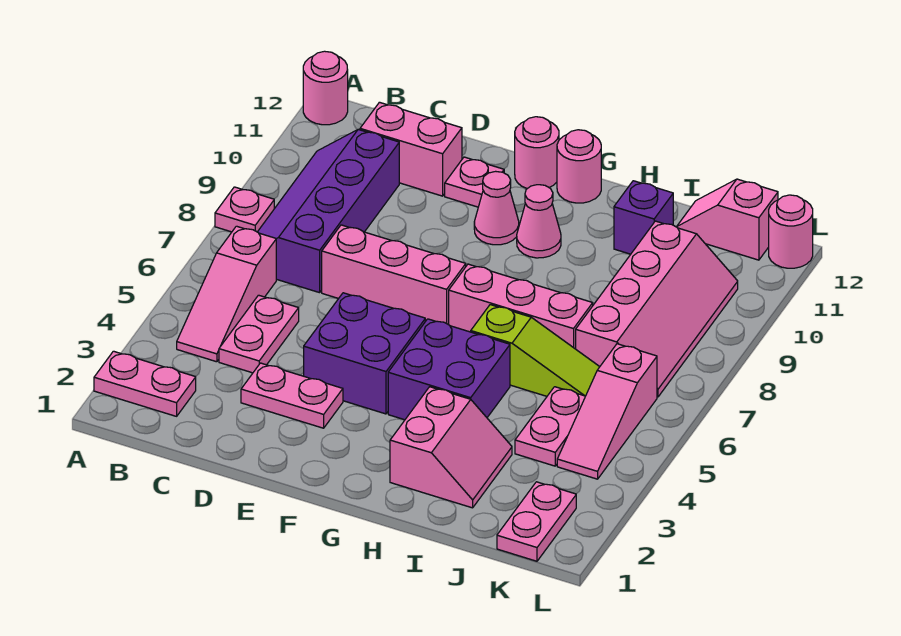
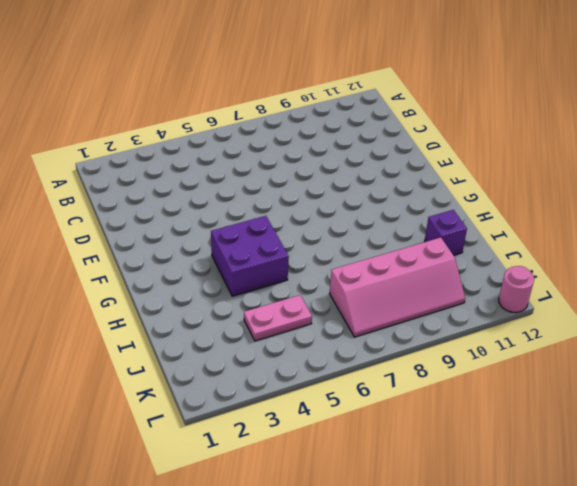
none -> pink plate A2:B2 level 1
none -> pink plate A8 level 1
none -> pink round brick A12 level 1

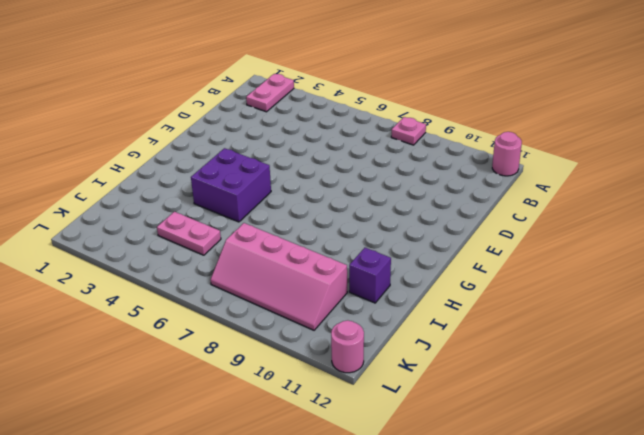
none -> pink slope B4:B6 level 1 top 6
none -> purple slope B7:C10 level 1 top C
none -> pink plate C4:C5 level 1

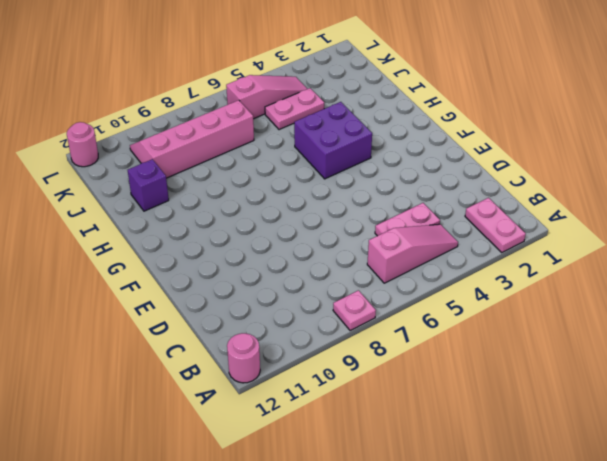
none -> purple slope B7:C10 level 1 top C
none -> pink brick C11:D11 level 1
none -> pink plate D3:E3 level 1

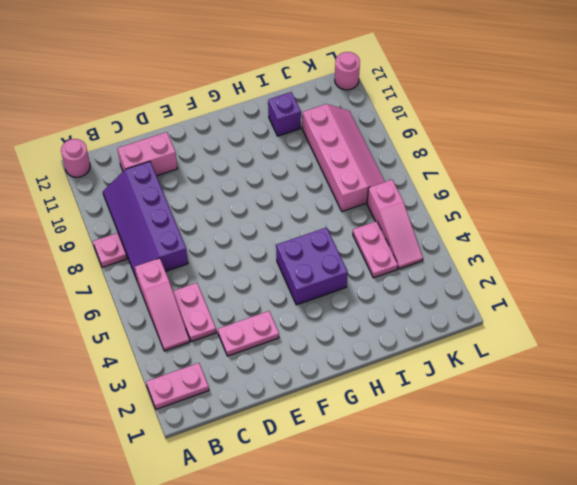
none -> pink brick D7:F7 level 1
none -> purple brick E4:F5 level 1
none -> pink plate E11 level 1

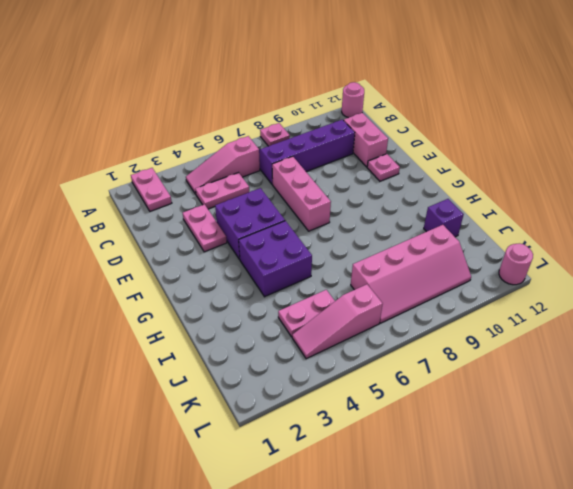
none -> pink cone F10 level 1
none -> pink round brick F12 level 1
none -> pink brick G7:I7 level 1

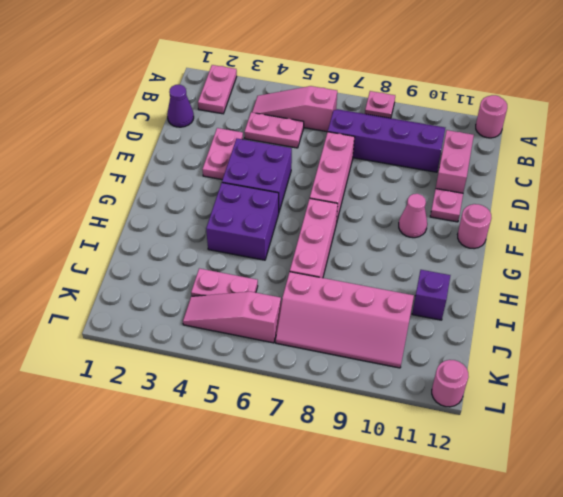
purple cone C1 level 1 -> none
none -> pink cone G10 level 1
none -> pink round brick G12 level 1
none -> pink slope H2:I3 level 1 top H

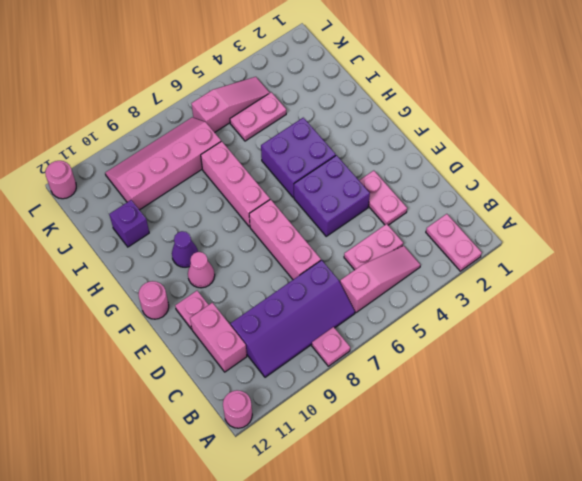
purple cone G10 level 1 -> pink cone G10 level 1
none -> pink round brick G12 level 1
none -> pink slope H2:I3 level 1 top H
none -> lime slope H6:J6 level 1 top H

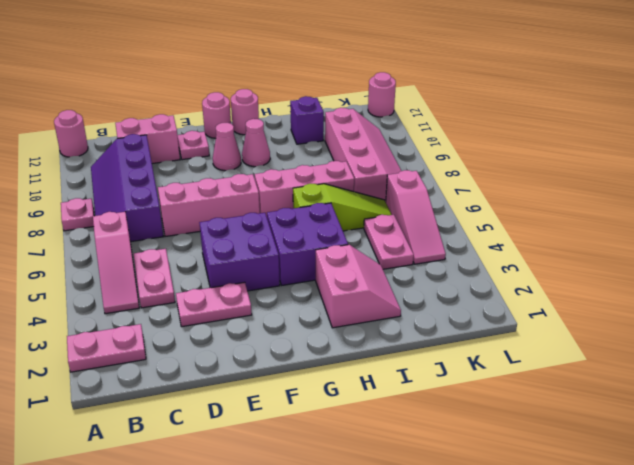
none -> pink slope J12:K12 level 1 top K
none -> pink plate K1:K2 level 1

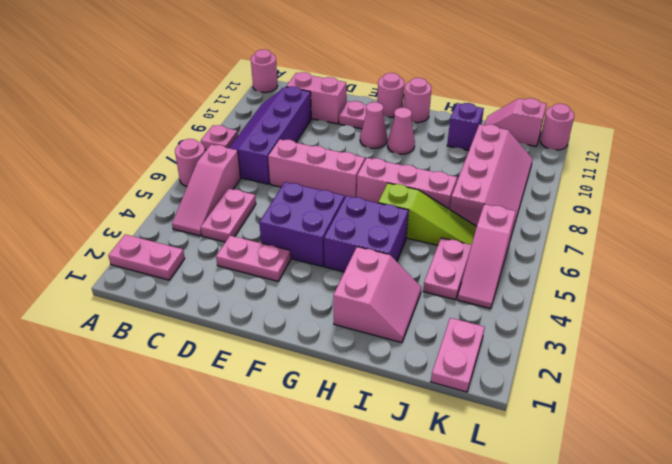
pink round brick A6 level 1 -> none

